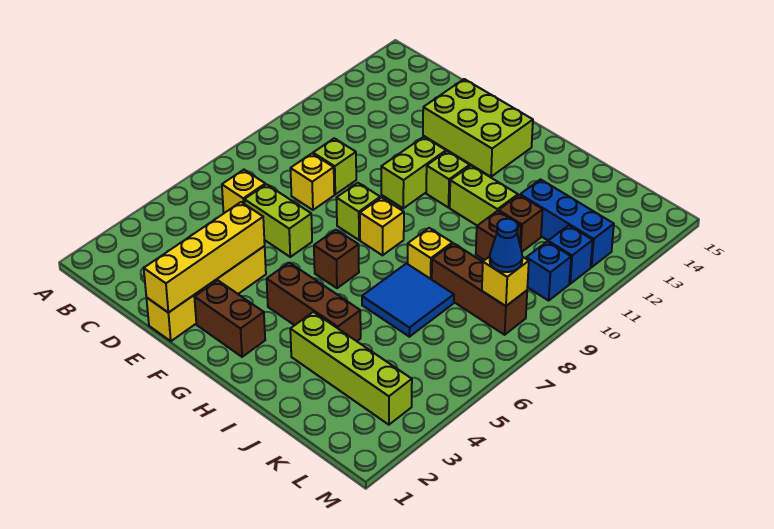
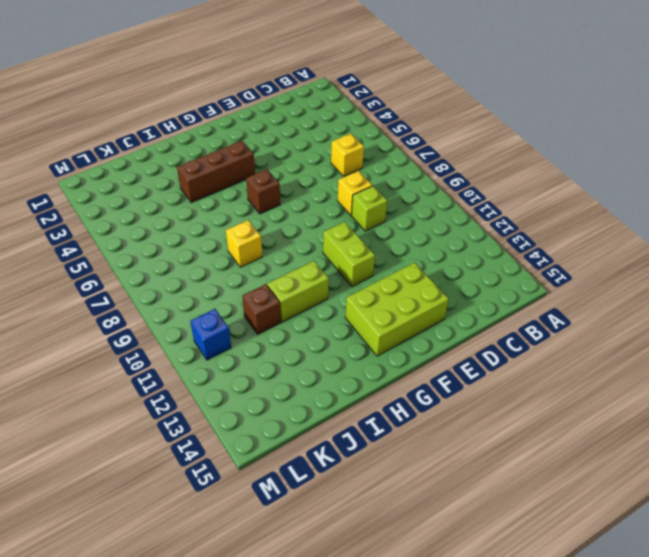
none -> lime brick D6:E6 level 1
none -> yellow brick E1:E4 level 1
none -> brown brick F2:G2 level 1

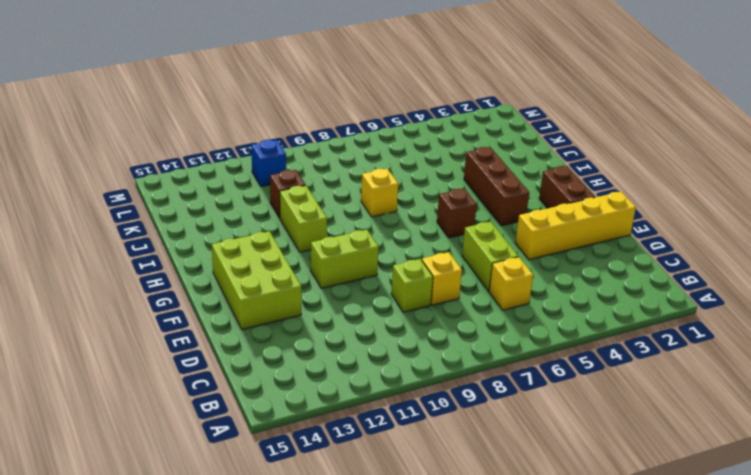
none -> lime brick F8 level 1
none -> yellow brick G8 level 1
none -> lime brick G11 level 1

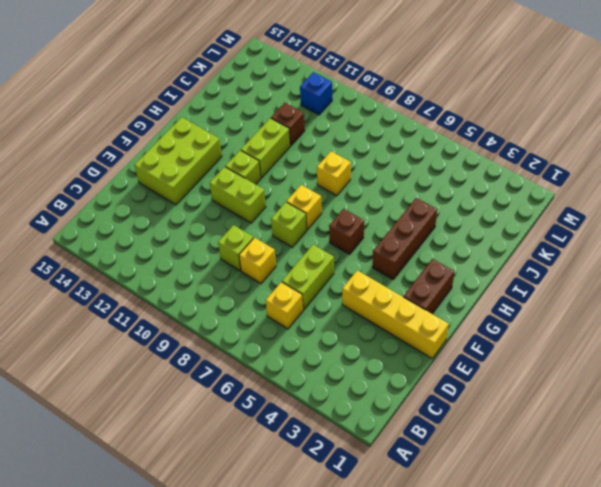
none -> lime brick I3:L3 level 1
none -> blue tile I6:J7 level 1
none -> brown brick J8:L8 level 1

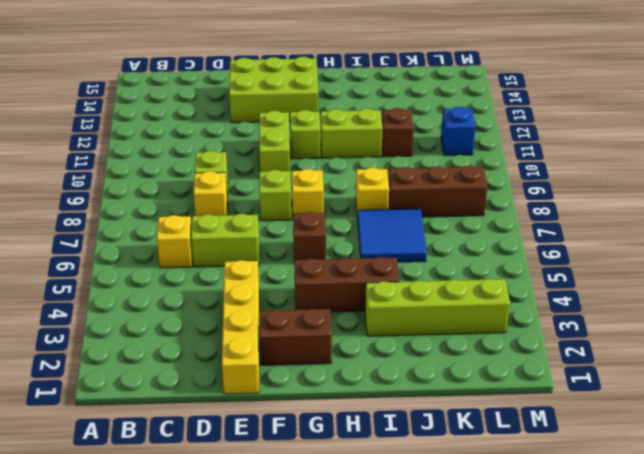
none -> brown brick J10 level 1
none -> blue brick J12:L12 level 1
none -> blue brick L10 level 1

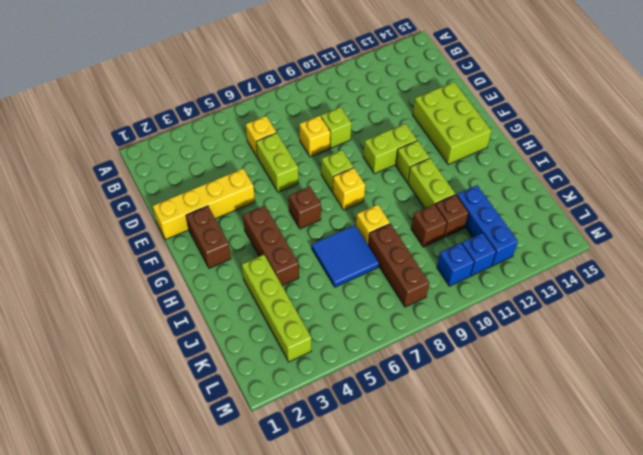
none -> yellow brick E1:E4 level 2
none -> yellow brick L8 level 2
none -> blue cone L8 level 3

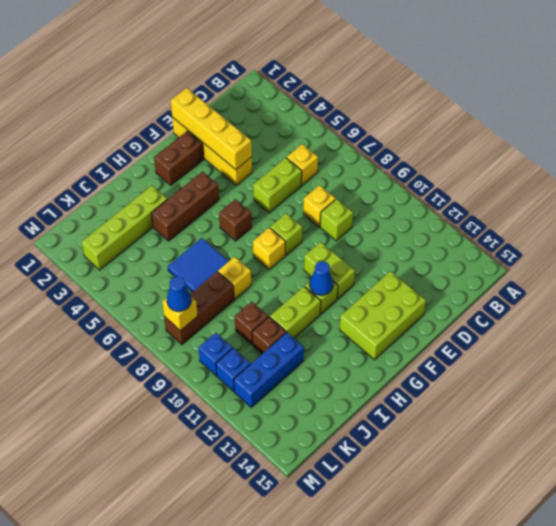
blue cone G11 level 2 -> none

